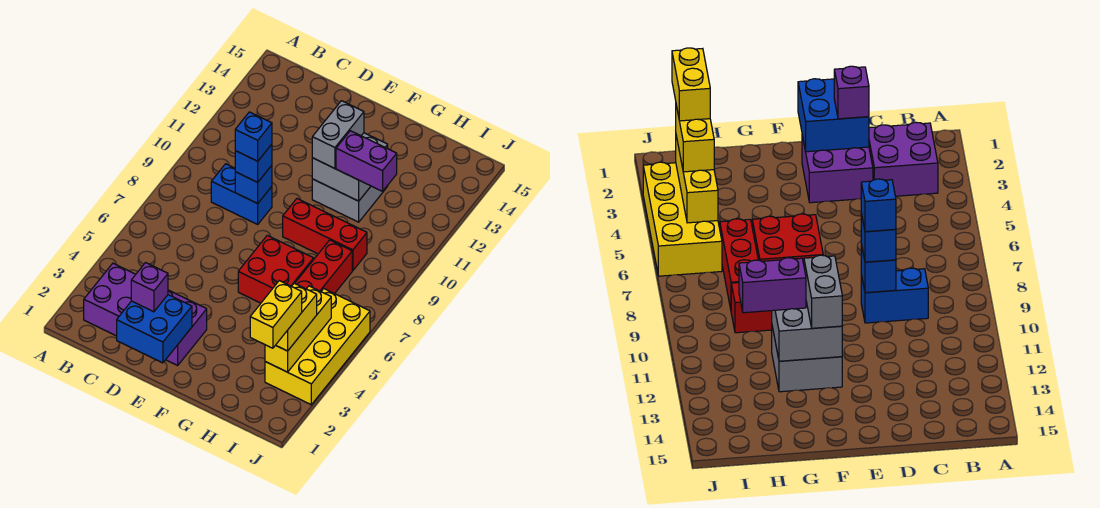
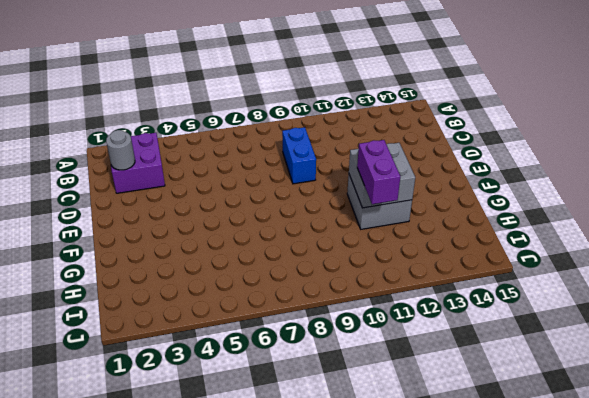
grey round brick C2 level 2 -> none
none -> purple brick D2:E3 level 1
none -> red brick F6:G7 level 1
none -> red brick F9:H9 level 1

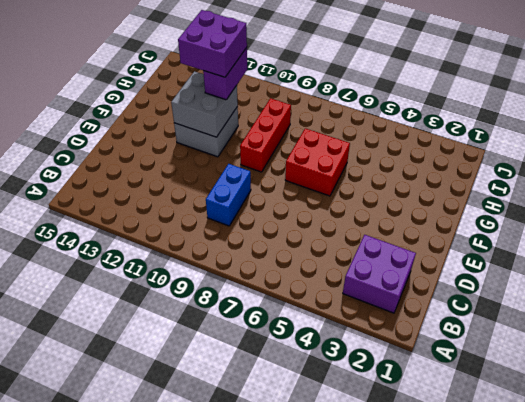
purple brick G11:H12 level 4 -> purple brick D2:E3 level 1
none -> red brick H6:H8 level 1
none -> yellow brick I3:J6 level 1
none -> blue brick D1:E2 level 2

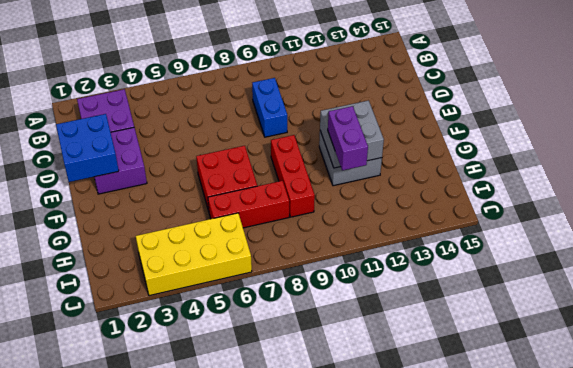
none -> blue brick D9 level 2
none -> yellow brick I3:I5 level 2
none -> purple brick D2 level 3

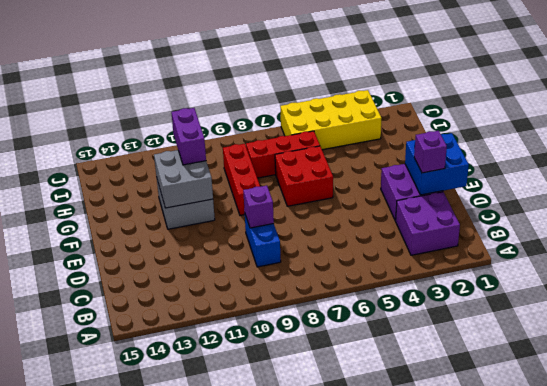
purple brick D9 level 2 -> blue brick D9 level 2
none -> yellow brick I3:I5 level 2
none -> blue brick D9 level 3
none -> grey brick F11:F12 level 3

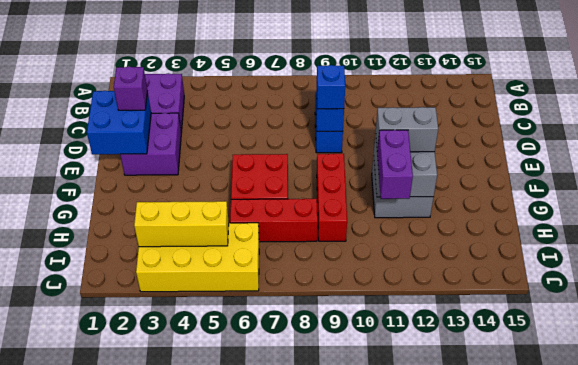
none -> yellow brick I3:I4 level 3
none -> blue brick D9 level 4
none -> yellow brick I2:I3 level 4

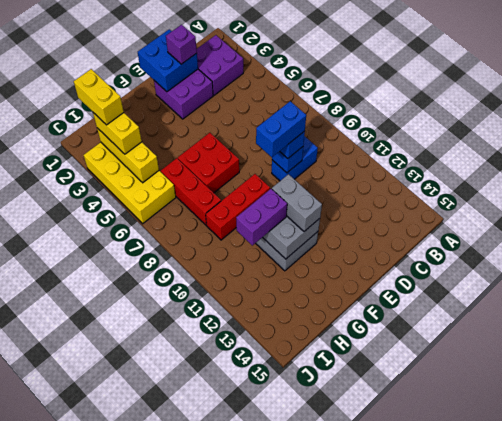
blue brick D9:E9 level 4 -> blue brick D9 level 4

